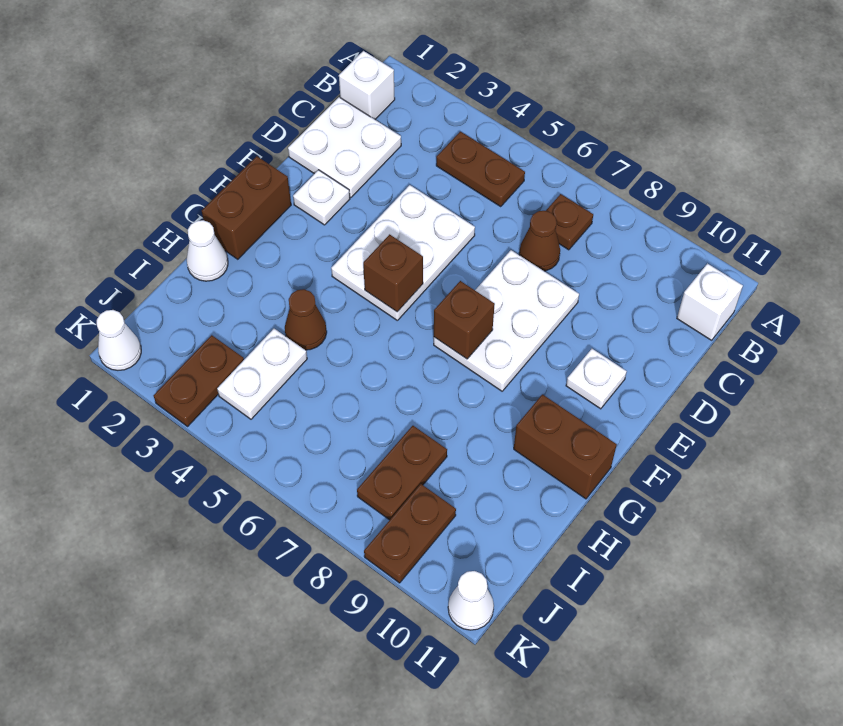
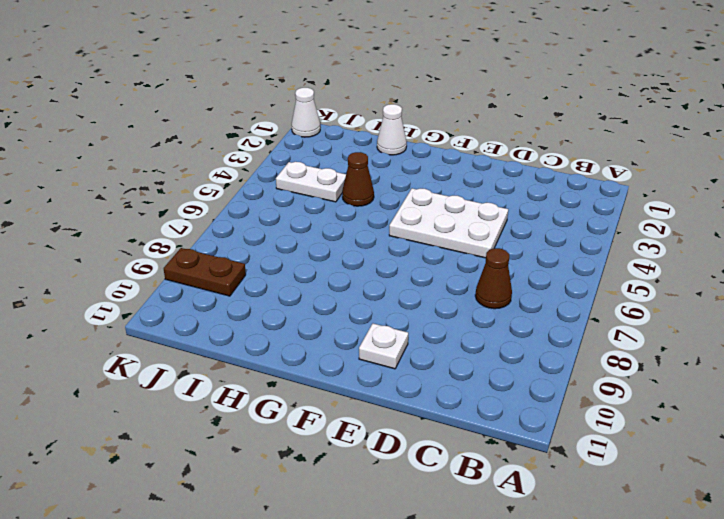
none -> white brick B1 level 1
none -> brown plate B4:B5 level 1
none -> brown plate B7 level 1

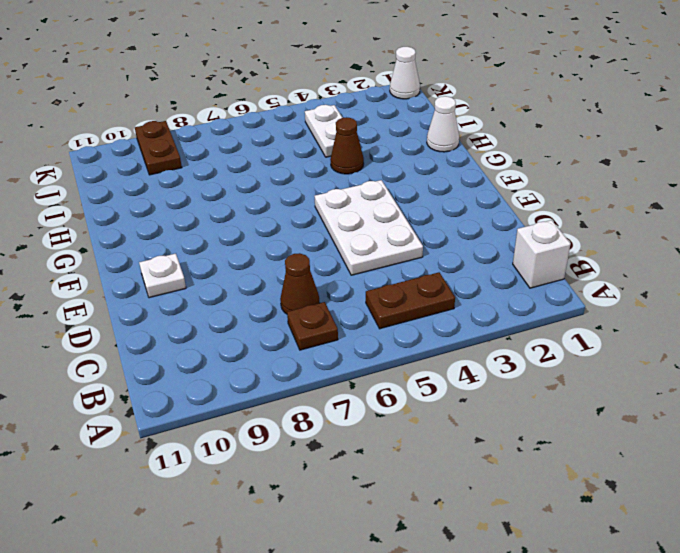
none -> white brick B11 level 1
none -> white plate C1:D2 level 1
none -> white plate D7:F8 level 1

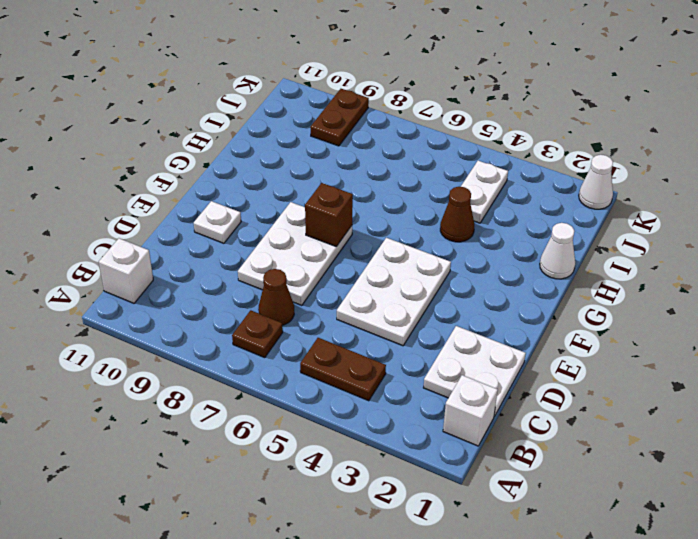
none -> white plate E2 level 1
none -> brown brick F1:G1 level 1
none -> brown brick G10:G11 level 1

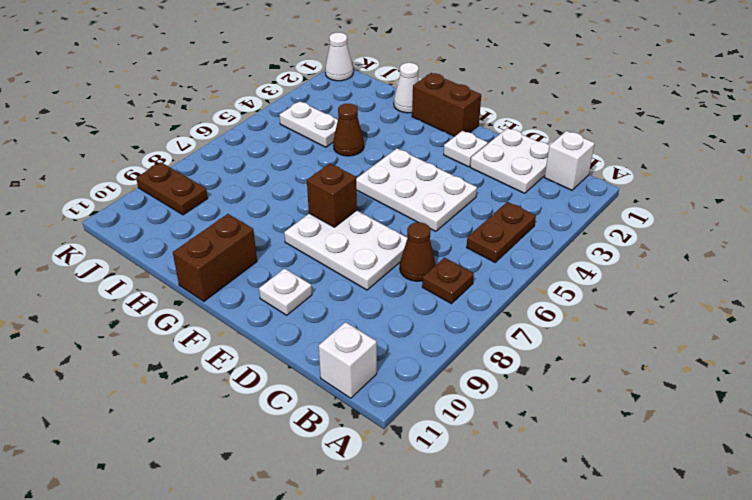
none -> brown plate I8:J8 level 1
none -> brown plate J3:K3 level 1
none -> white cone K11 level 1

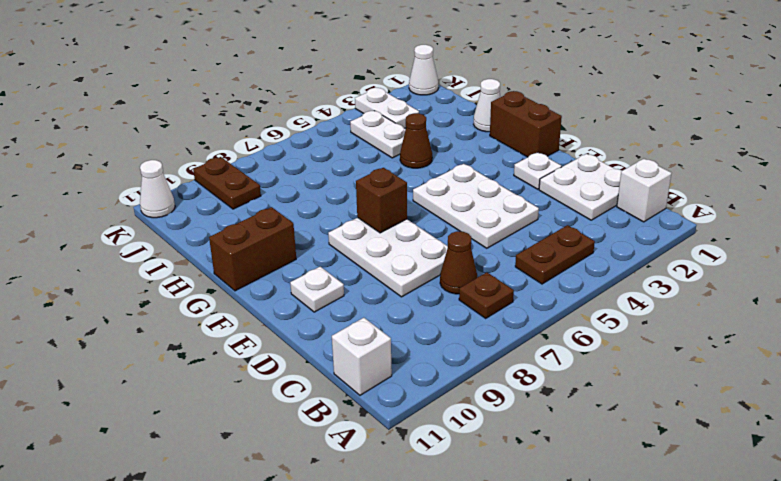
white plate J3:K3 level 1 -> brown plate J3:K3 level 1
none -> brown plate I8:J8 level 1
none -> brown brick F5 level 2

